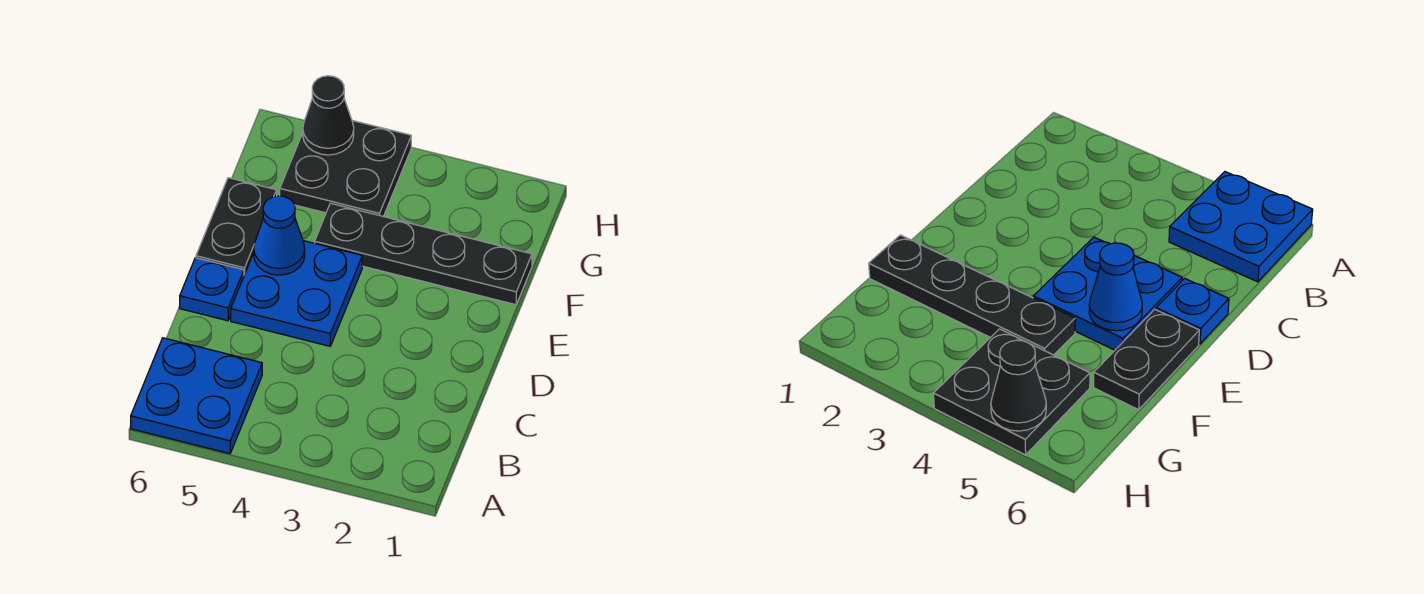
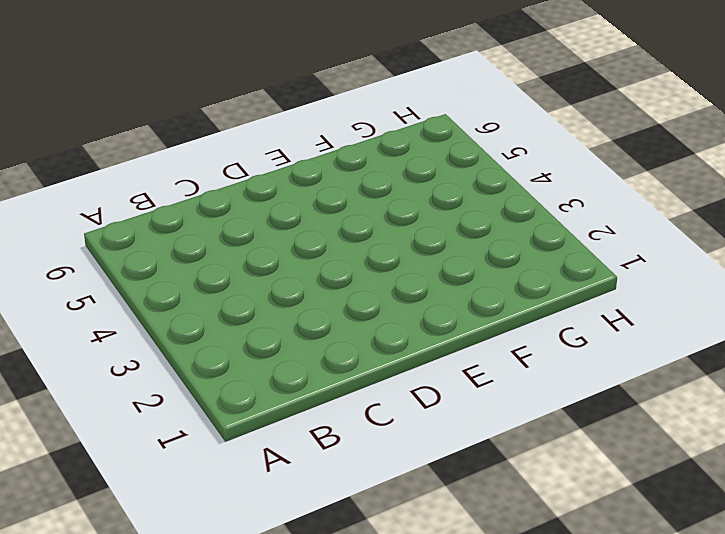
none -> blue plate A5:B6 level 1
none -> blue plate D4:E5 level 1

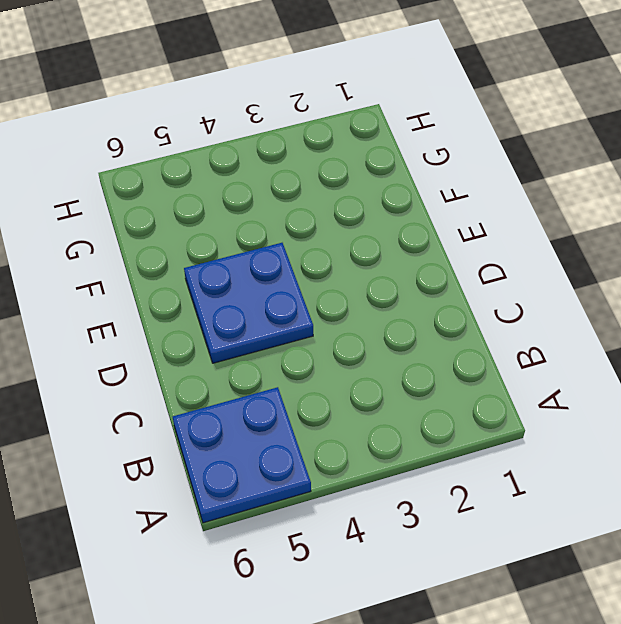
none -> blue plate D6 level 1
none -> black plate E6:F6 level 1

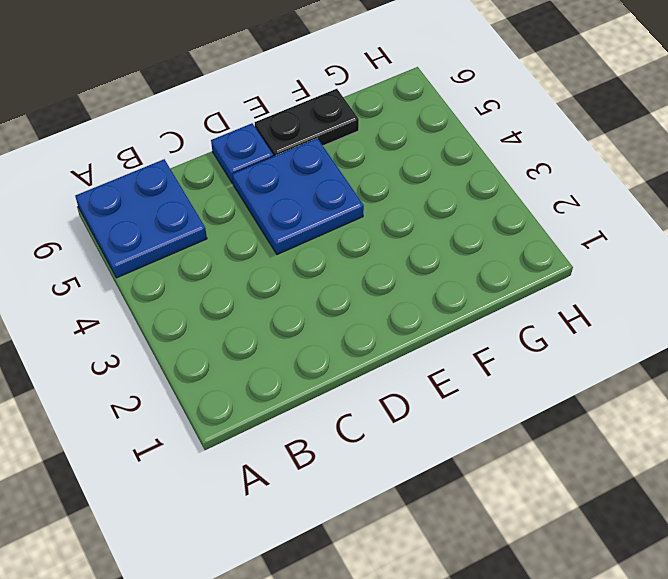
none -> black plate F1:F4 level 1
none -> black plate G4:H5 level 1

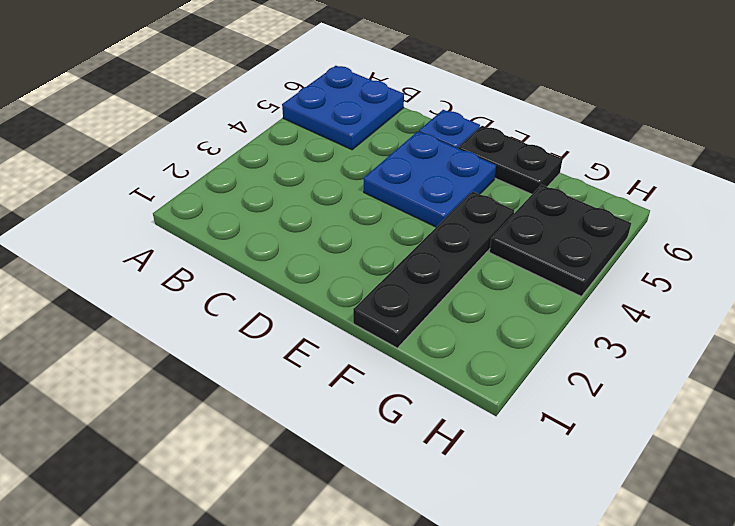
none -> blue cone E5 level 2
none -> black cone H5 level 2

